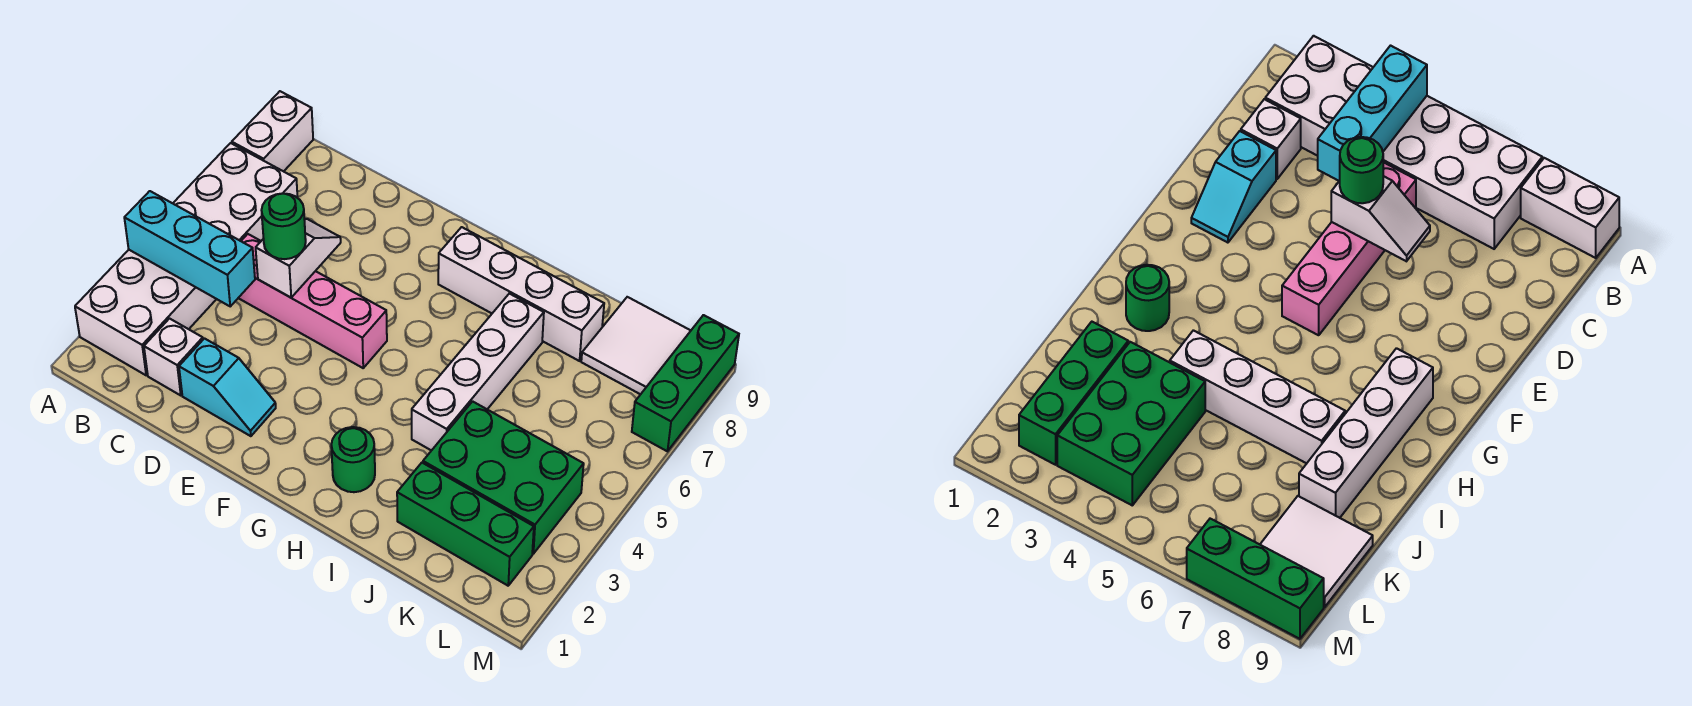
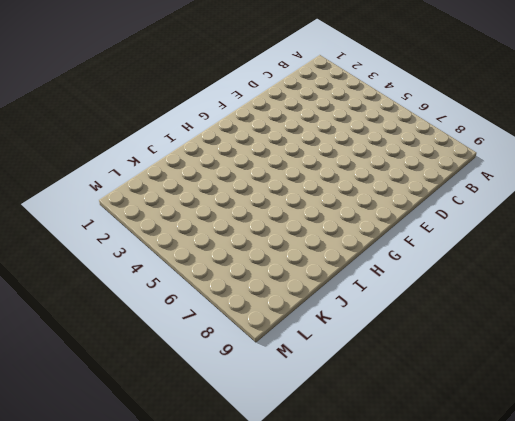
none -> white brick A2:B7 level 1
none -> white brick A8:A9 level 1
none -> white brick C2 level 1

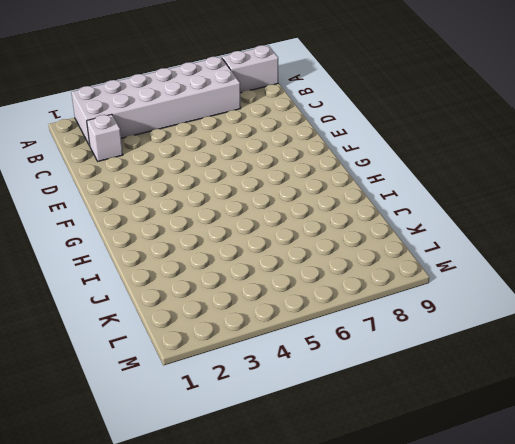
none -> pink brick C5:F5 level 1
none -> cyan slope D2:E2 level 1 top D
none -> white brick G8:J8 level 1

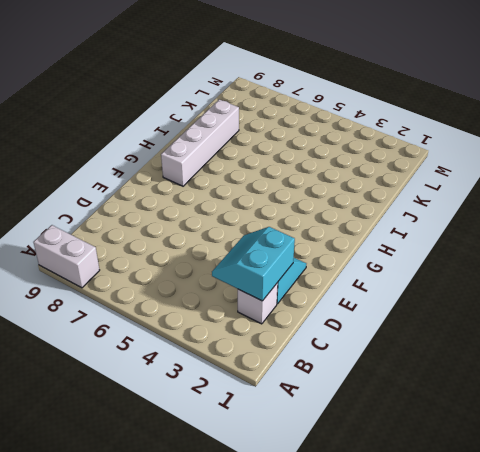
cyan slope C2:D3 level 2 top 2 -> none
none -> white brick A2:B7 level 1
none -> pink brick C5:F5 level 1
none -> green round brick H2 level 1

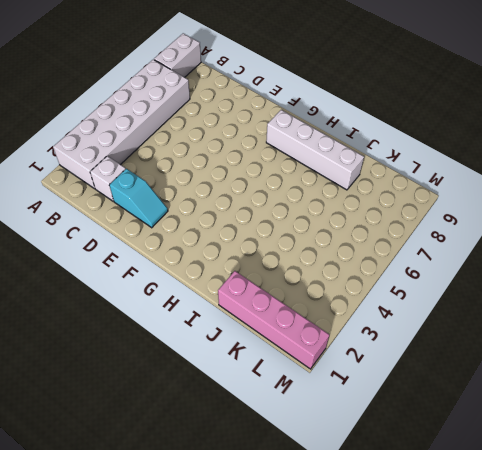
pink brick J1:M1 level 1 -> pink brick C5:F5 level 1
none -> green round brick H2 level 1
none -> white brick I4:I7 level 1
none -> green brick J2:L2 level 1

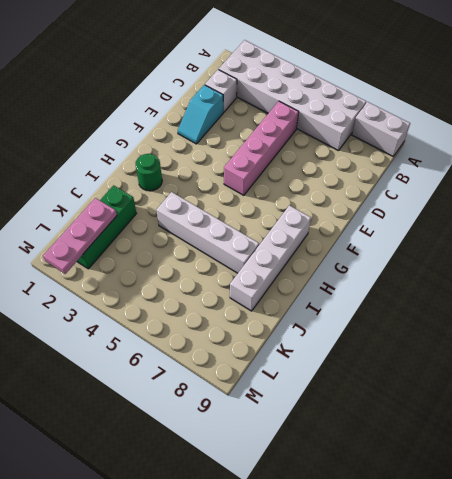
pink plate K2:M2 level 2 -> none
none -> green brick J3:L4 level 1
none -> white tile K8:L9 level 1
none -> green brick M7:M9 level 1

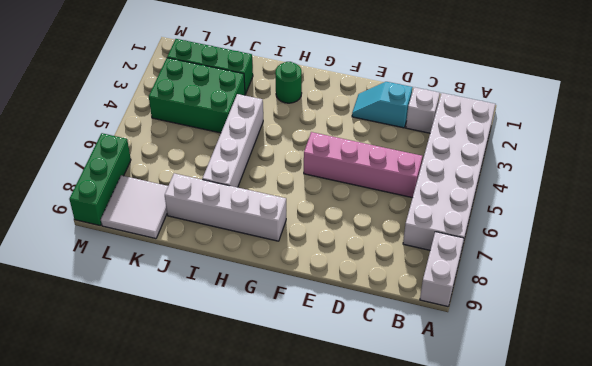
none -> cyan brick A4:C4 level 2
none -> white slope D5:D6 level 2 top 5
none -> green round brick D5 level 3

